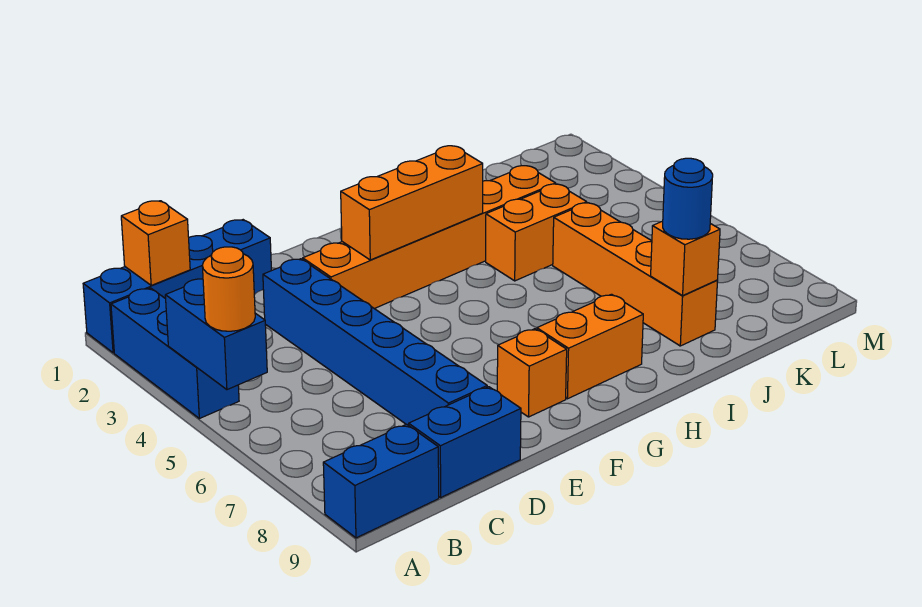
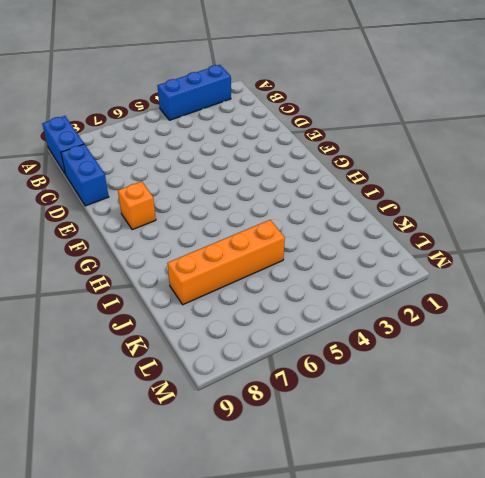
none -> blue brick A1:D1 level 1
none -> blue brick D3:D8 level 1
none -> orange brick E3:J3 level 1

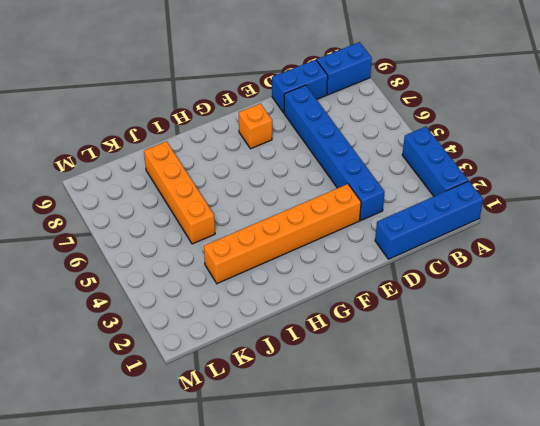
none -> orange brick G8:H8 level 1
none -> orange brick I4:J4 level 1
none -> blue brick A4:A5 level 2

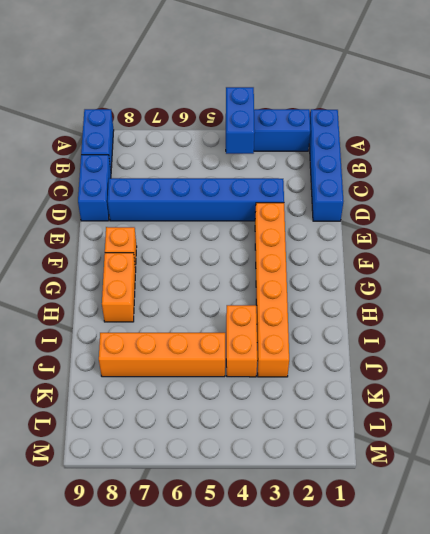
blue brick A4:B4 level 2 -> blue brick A4:A5 level 2
none -> orange brick B1 level 2
none -> orange brick F3:H3 level 2
none -> orange brick J8 level 2

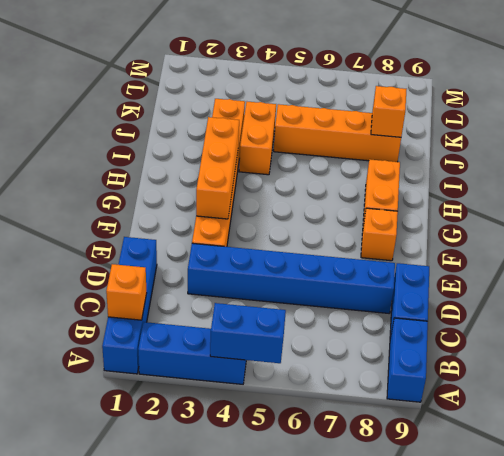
none -> orange round brick A5 level 3
none -> blue round brick J8 level 3

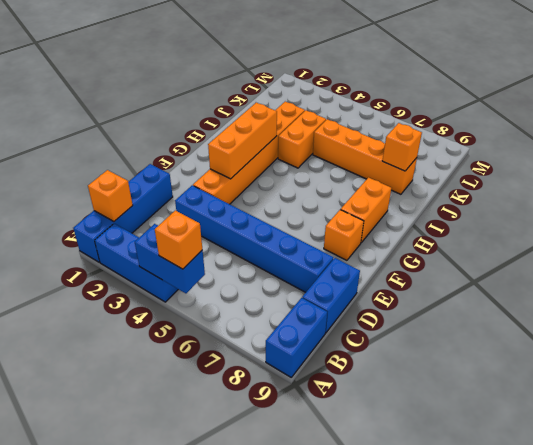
orange brick A5 level 3 -> orange round brick A5 level 3
none -> blue round brick J8 level 3

